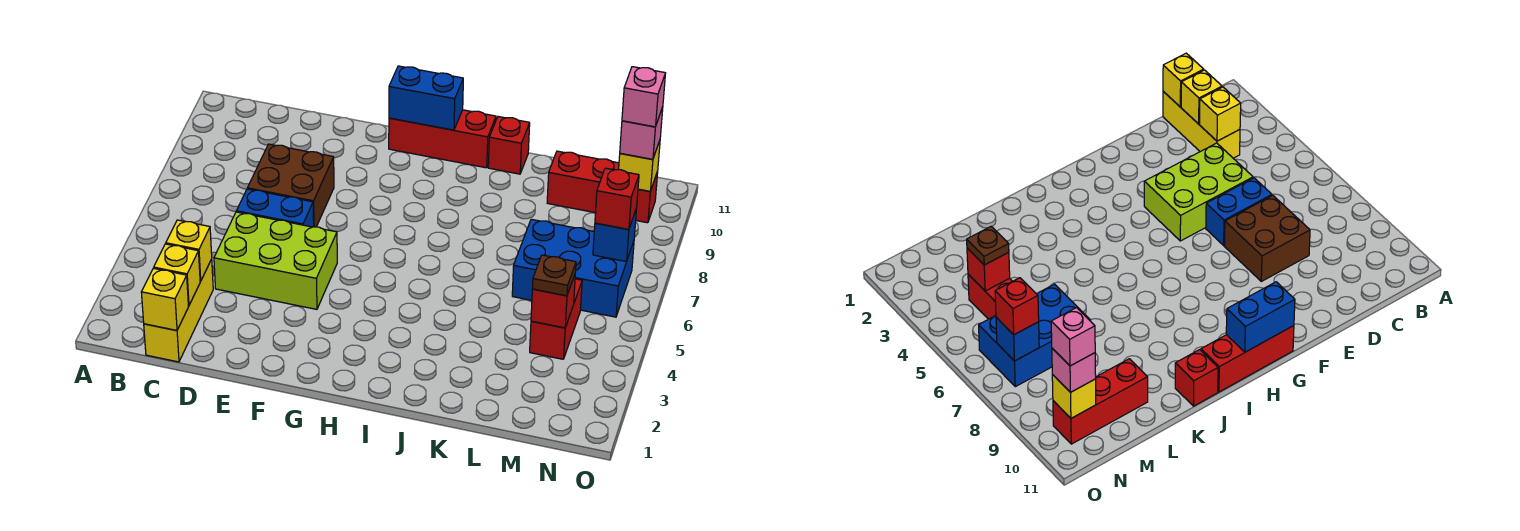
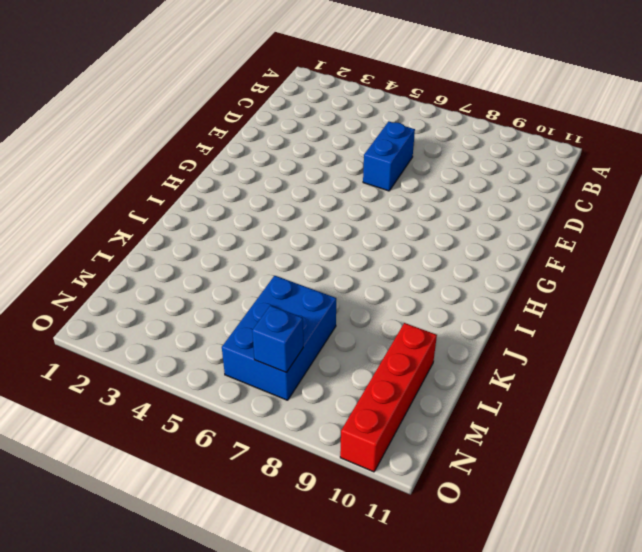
red brick L10:O10 level 1 -> red brick L10:N10 level 1
none -> yellow brick C1:C3 level 1
none -> lime brick D4:F5 level 1
none -> brown brick D7:E8 level 1

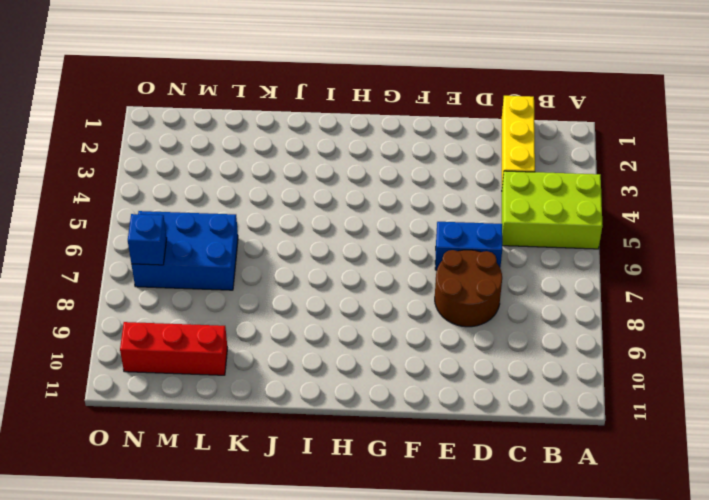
lime brick A4:C5 level 1 -> lime brick D4:F5 level 1
brown round brick D7:E8 level 1 -> brown brick D7:E8 level 1
none -> red brick G11:I11 level 1
none -> red brick J11 level 1
none -> red brick M4:M5 level 1

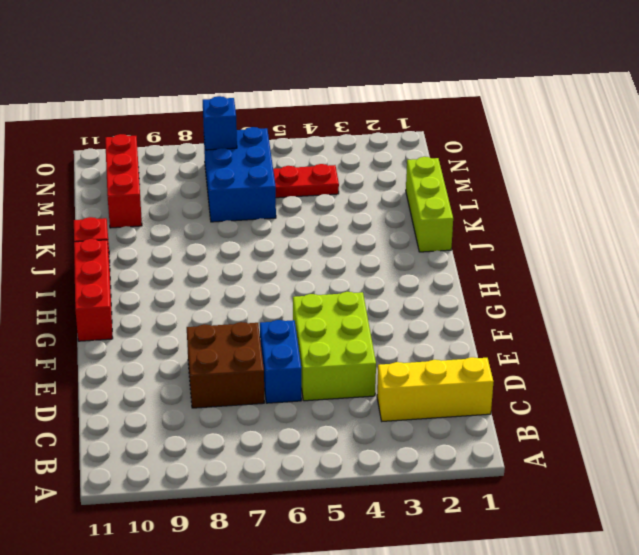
lime brick J1:L1 level 1 -> none
red plate M4:M5 level 1 -> red brick M4:M5 level 1
none -> yellow brick C1 level 2
none -> yellow brick C2 level 2
none -> yellow brick C3 level 2

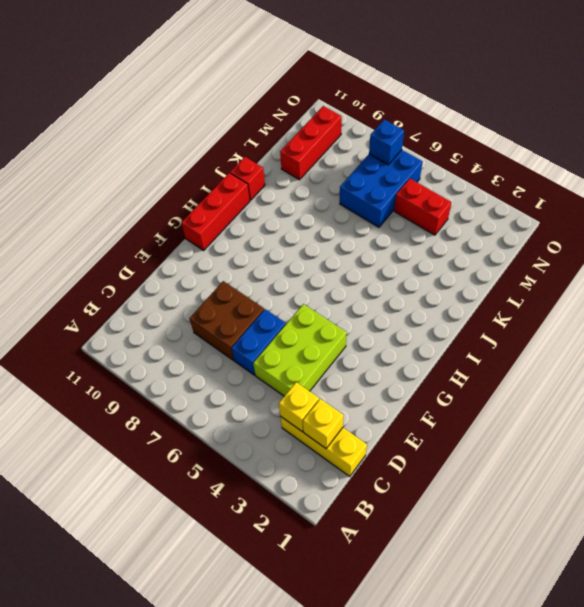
none -> yellow brick C1 level 2
none -> blue brick G11:H11 level 2
none -> red brick M4 level 2

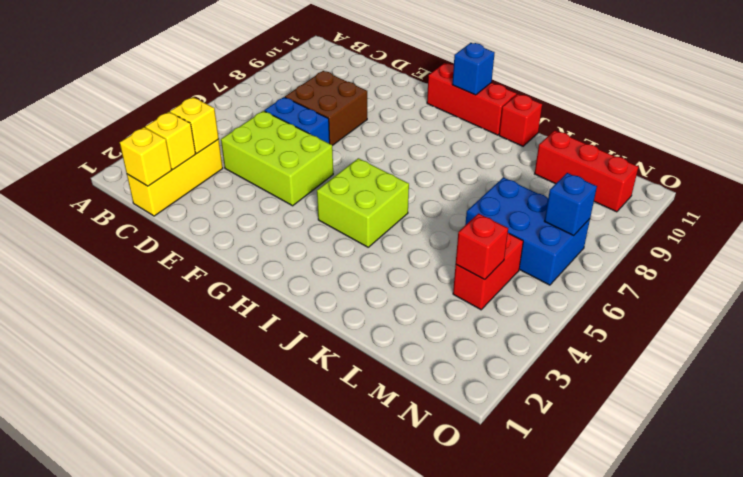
lime brick H4:I5 level 1 -> none
blue brick H11 level 2 -> blue brick G11:H11 level 2
none -> yellow brick N10 level 2
none -> brown plate M4 level 3
none -> red brick N7 level 3

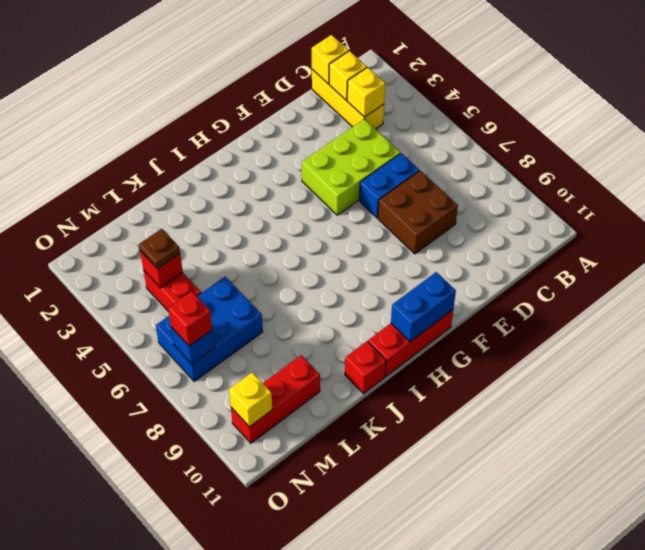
none -> pink brick N10 level 3
none -> pink brick N10 level 4

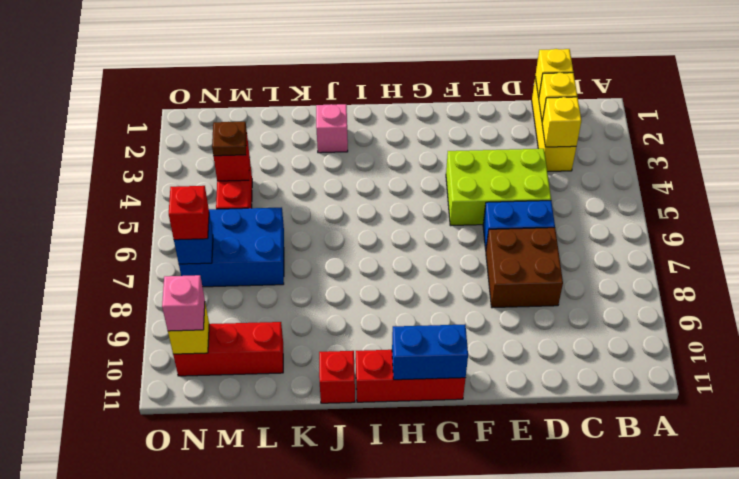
pink brick J2 level 1 -> pink brick N10 level 4

